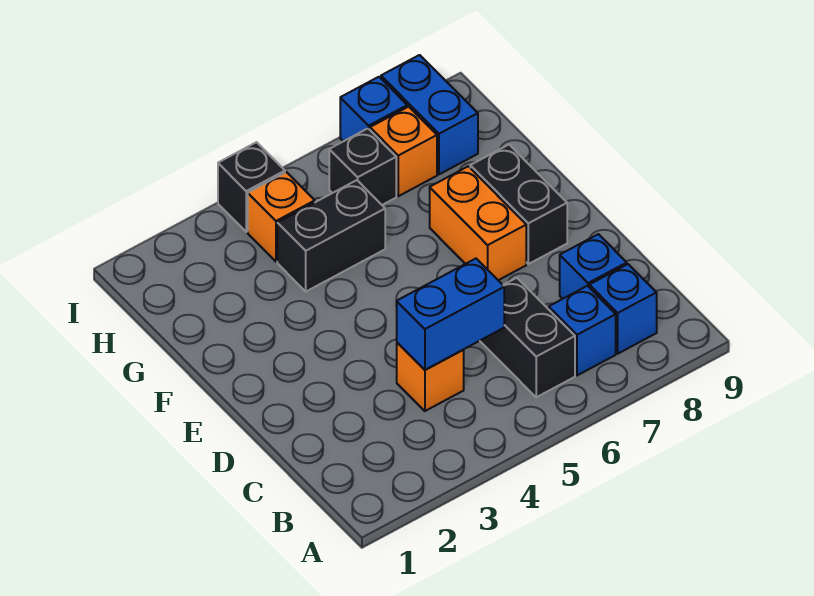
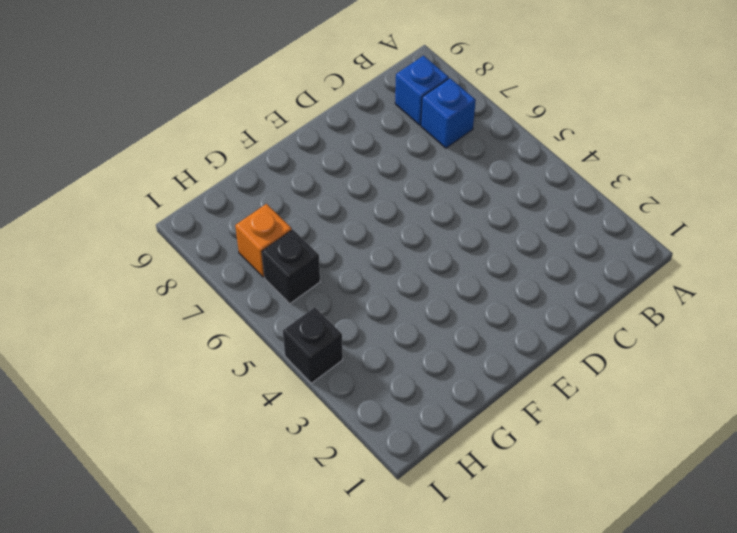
none -> black brick B6:C6 level 1
none -> orange brick C4 level 1
none -> blue brick C8 level 1

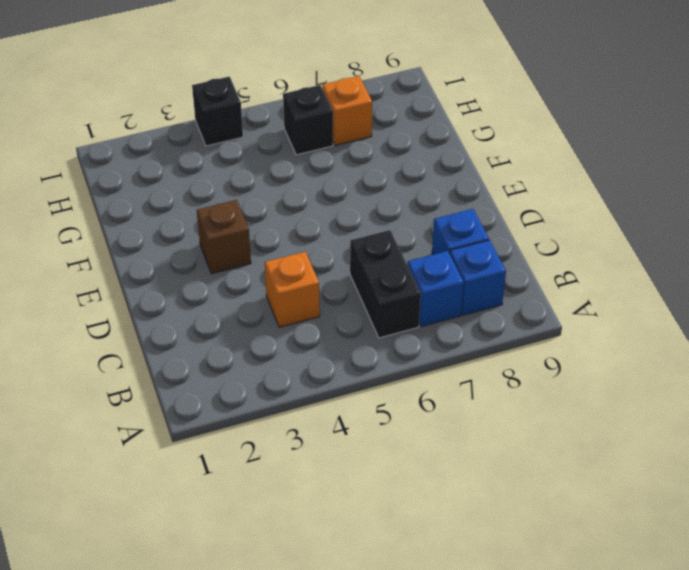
brown brick E3 level 1 -> none
none -> orange brick E7:F7 level 1
none -> black brick E8:F8 level 1
none -> black brick G4:G5 level 1

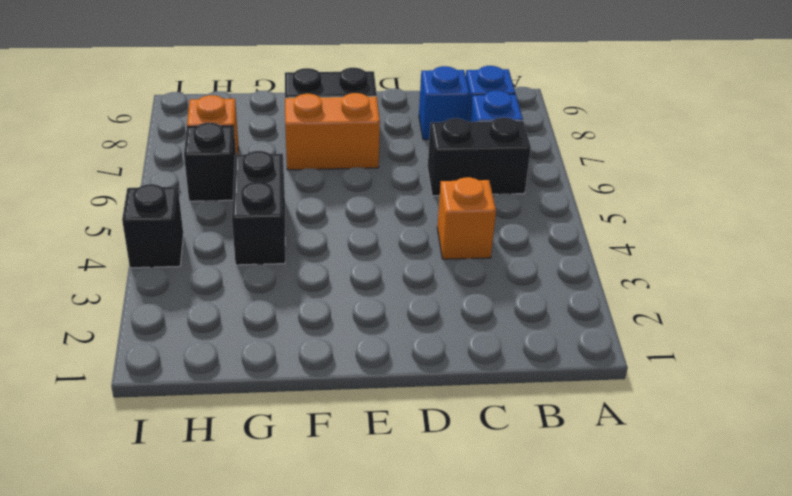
none -> orange brick H4 level 1
none -> blue brick H8:I8 level 1
none -> blue brick I7 level 1

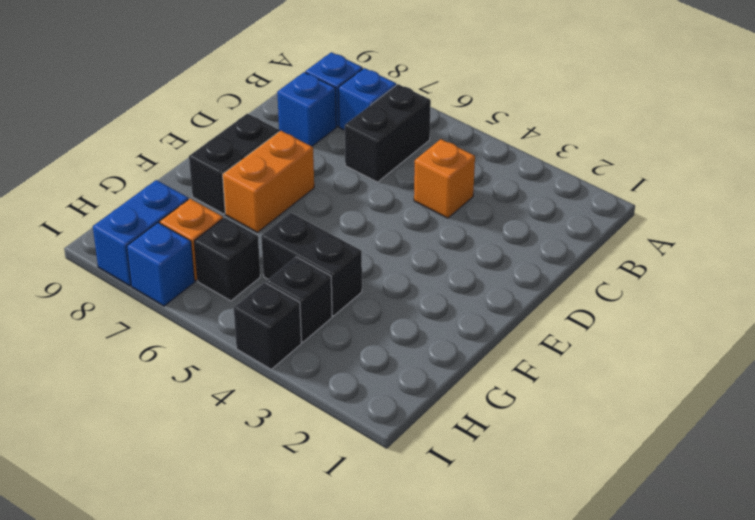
black brick H4 level 1 -> orange brick H4 level 1
none -> blue brick C4:C5 level 2

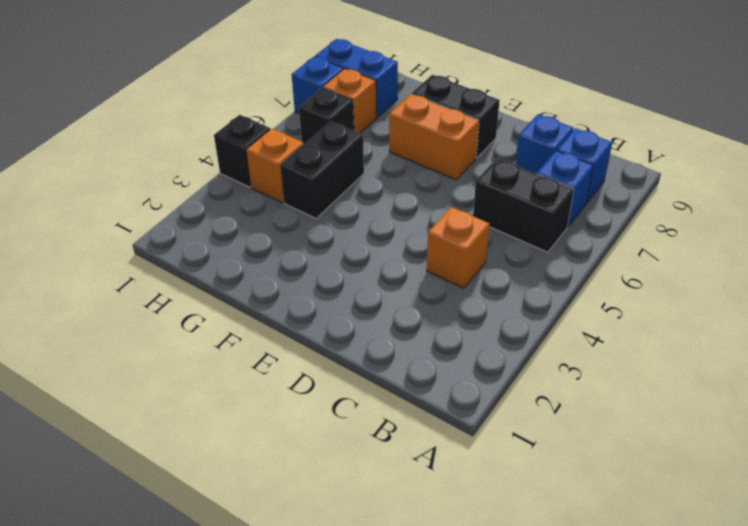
none -> blue brick C4:C5 level 2

